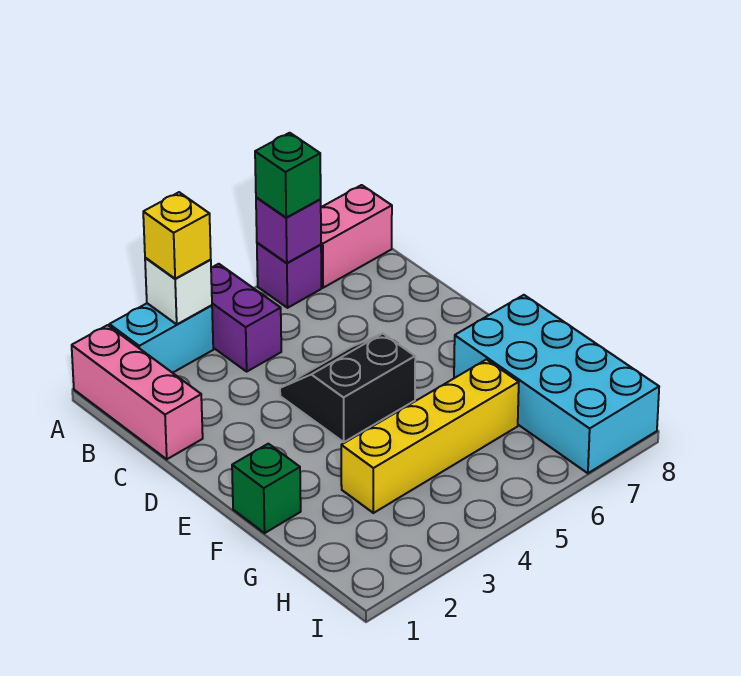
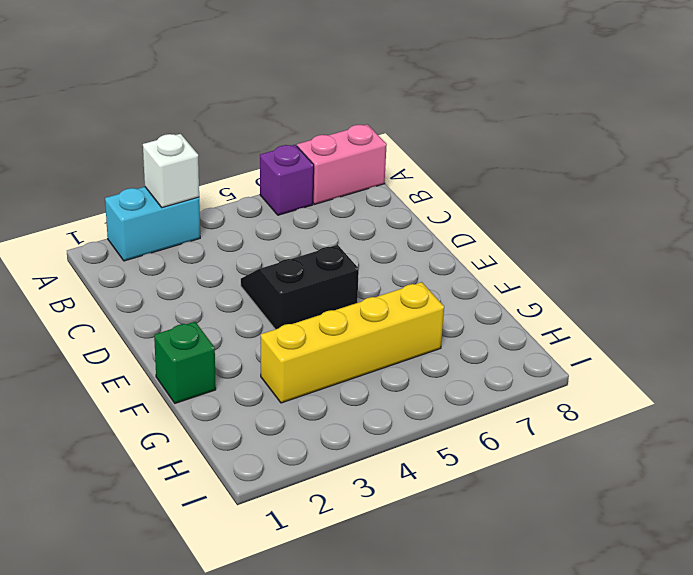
none -> pink brick A1:C1 level 1
none -> purple brick A4:B4 level 1
none -> cyan brick F7:I8 level 1

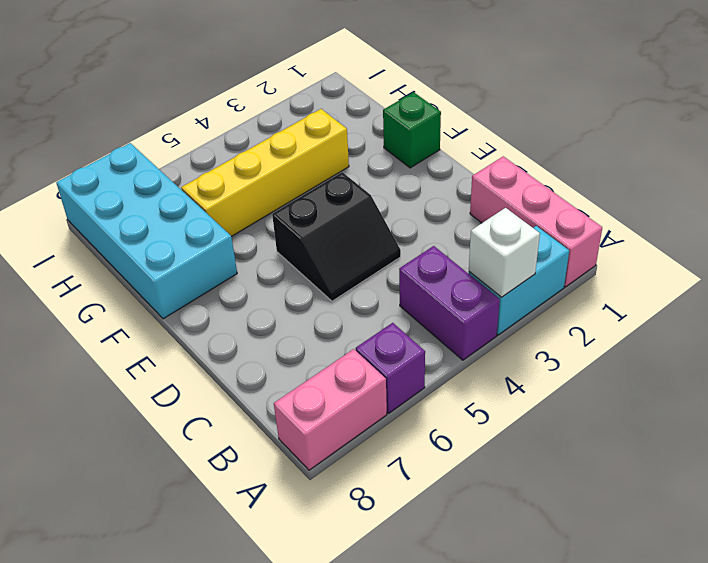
none -> purple brick A6 level 2
none -> yellow brick A3 level 3
none -> green brick A6 level 3

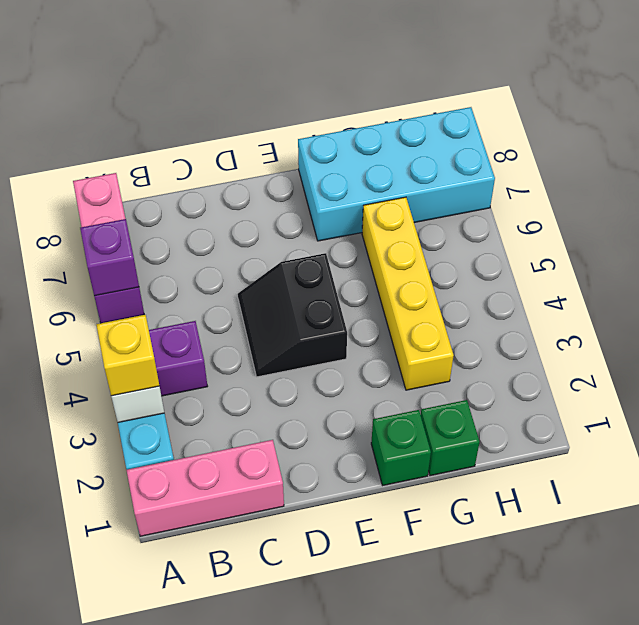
green brick G1 level 1 -> green brick A6 level 3

